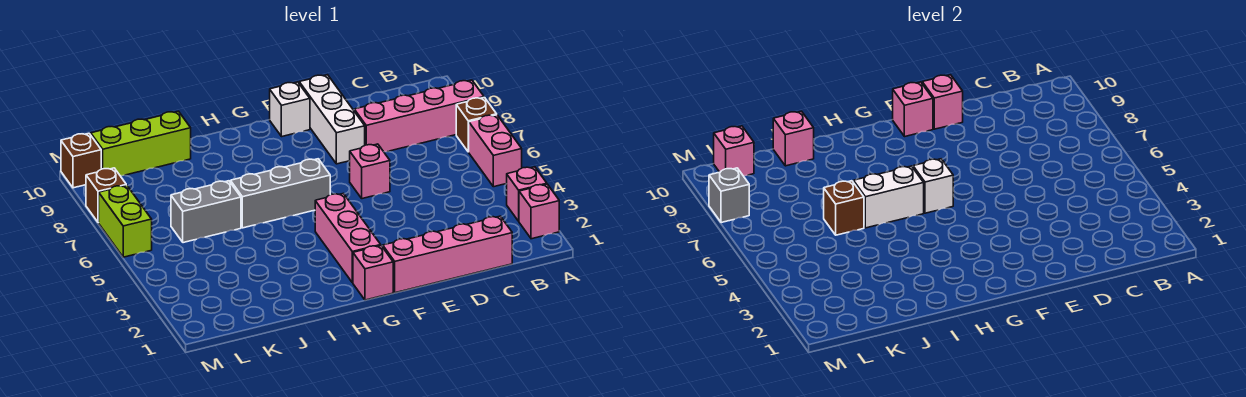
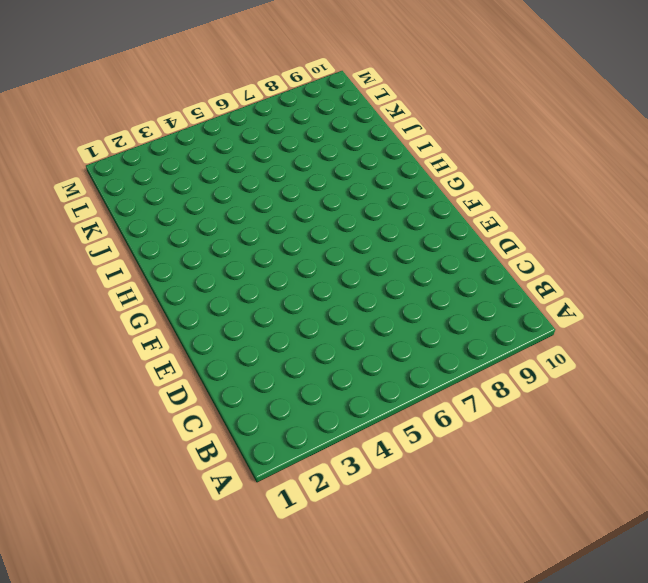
none -> pink brick A2 level 1
none -> pink brick A3 level 1
none -> pink brick A5:A6 level 1

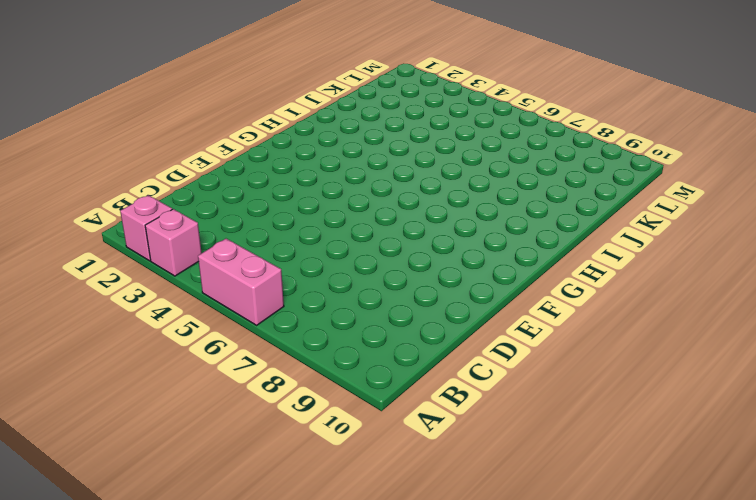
none -> brown brick A7 level 1
none -> pink brick A8:D8 level 1
none -> pink brick C1:F1 level 1

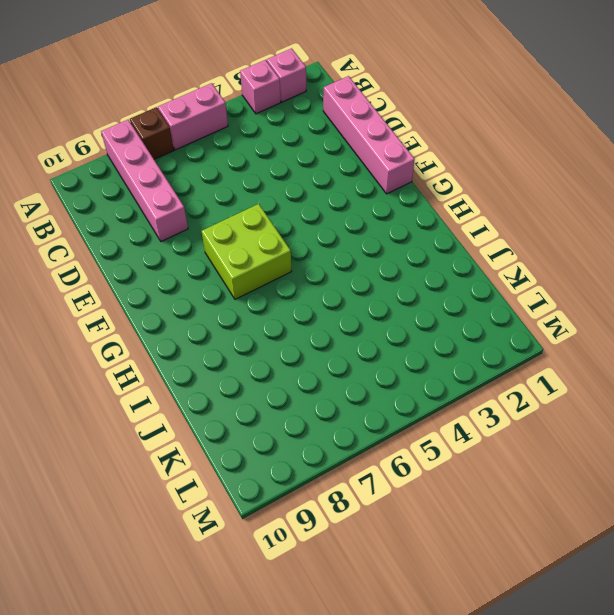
lime brick F6:G7 level 1 -> grey brick G6:I6 level 1
none -> pink brick E6 level 1
none -> white brick E8:E10 level 1
none -> white brick F10 level 1

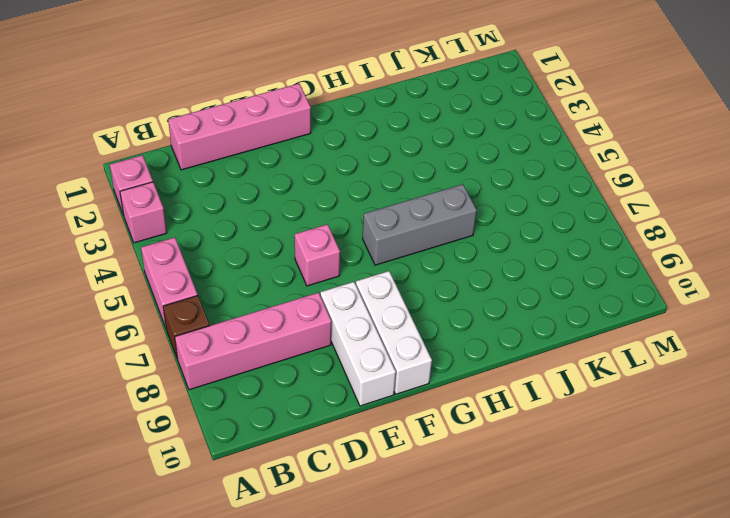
white brick F8:F10 level 1 -> white brick F10 level 1
none -> pink brick G1 level 1
none -> pink brick G2:G4 level 1
none -> grey brick J6:K6 level 1

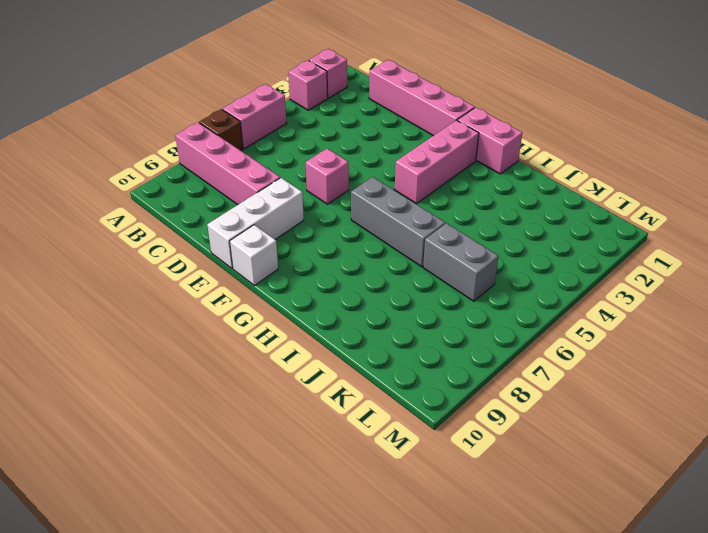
pink brick G1:H1 level 1 -> pink brick G1 level 1
none -> lime brick J10:L10 level 1
none -> lime brick M6:M7 level 1
none -> brown brick M8 level 1

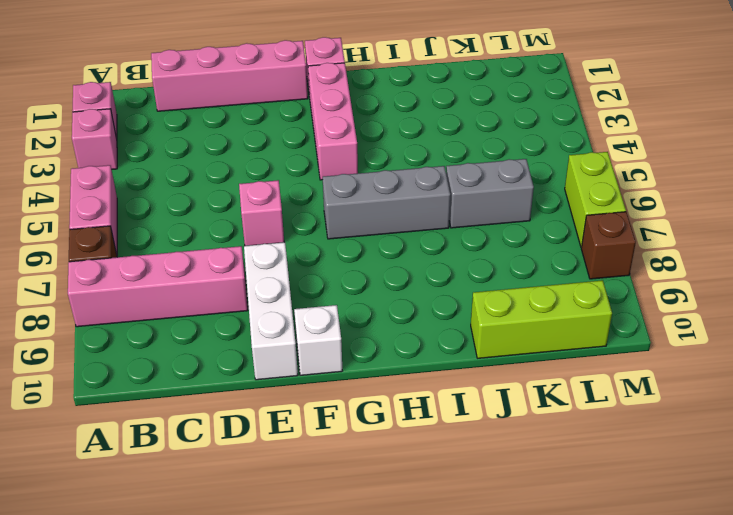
none -> brown brick M10 level 1
none -> pink brick E10 level 2
none -> pink brick F10 level 2

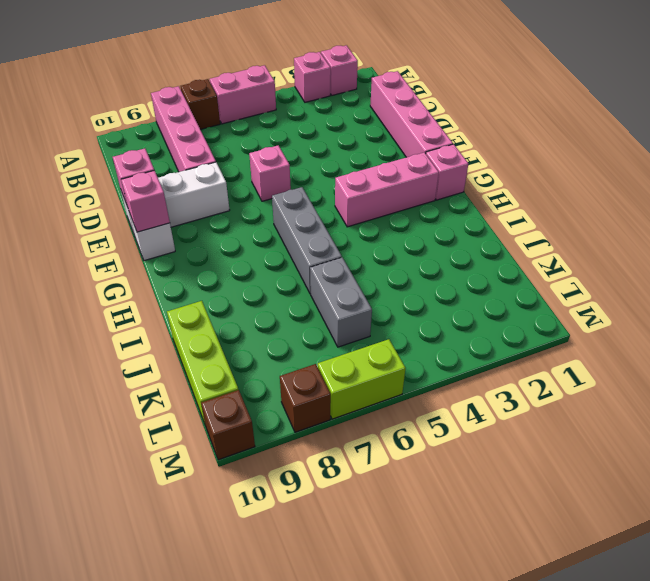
none -> white brick G6 level 2
none -> white brick H6:I6 level 2
none -> brown brick J6 level 2

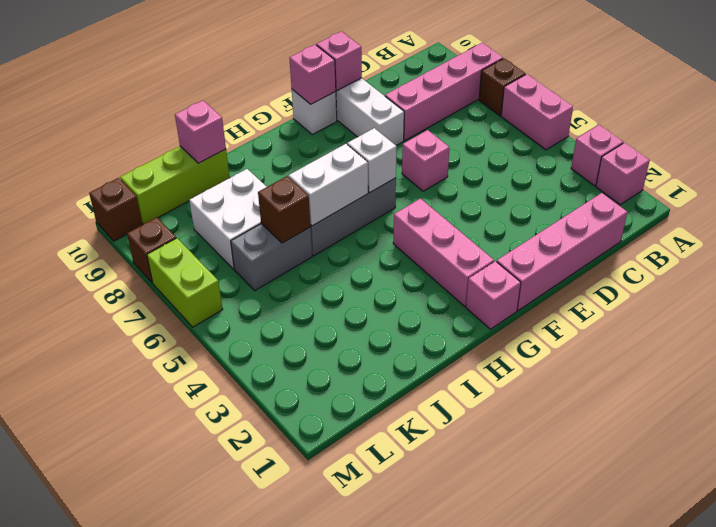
white brick J7:K8 level 1 -> none
none -> pink brick L10 level 2
none -> grey brick M8 level 2

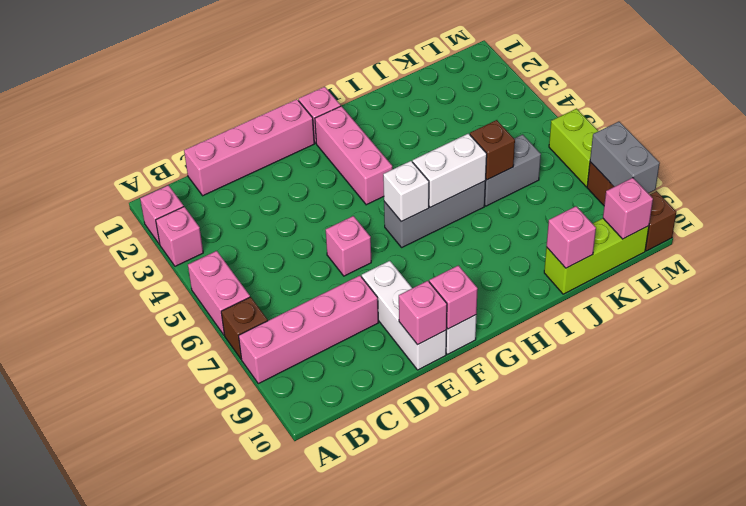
grey brick M8:M9 level 2 -> grey brick M8 level 2

